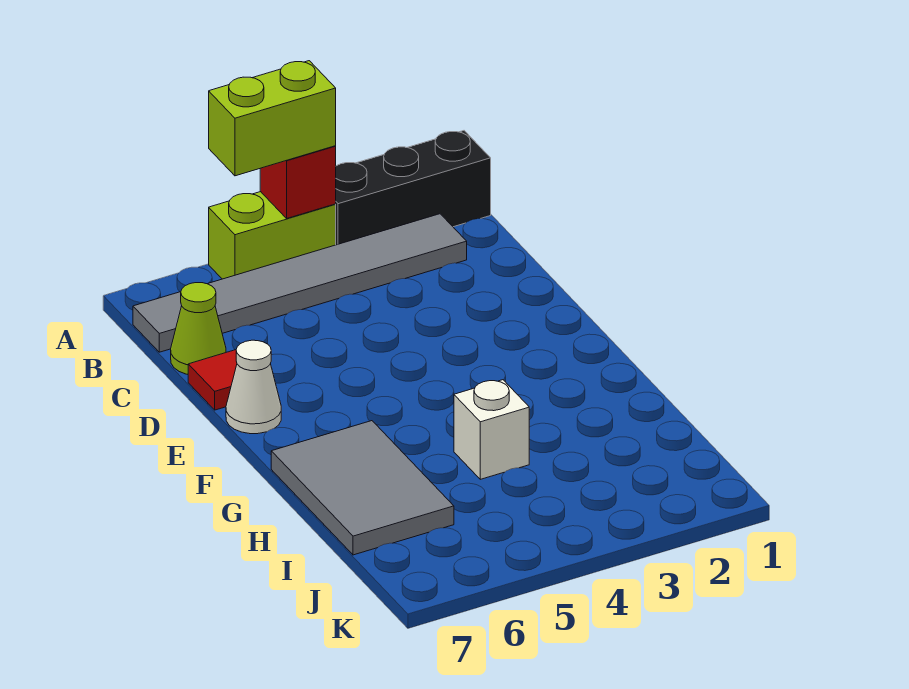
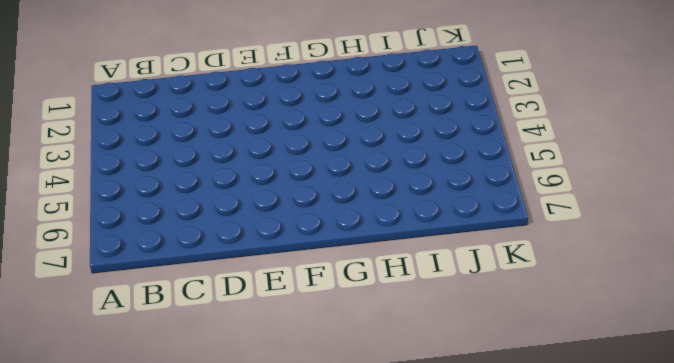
none -> black brick A1:A3 level 1
none -> lime brick A4:A5 level 1

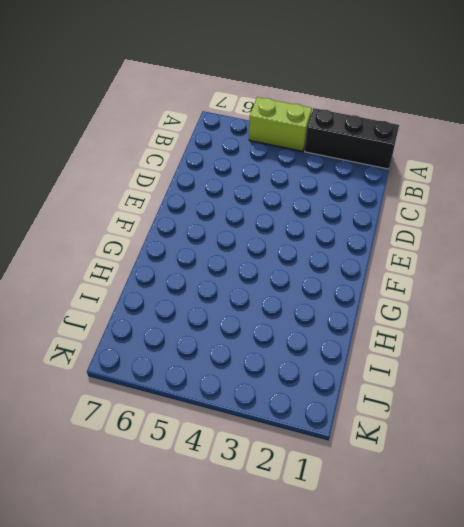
none -> grey tile B2:B7 level 1
none -> lime cone C7 level 1

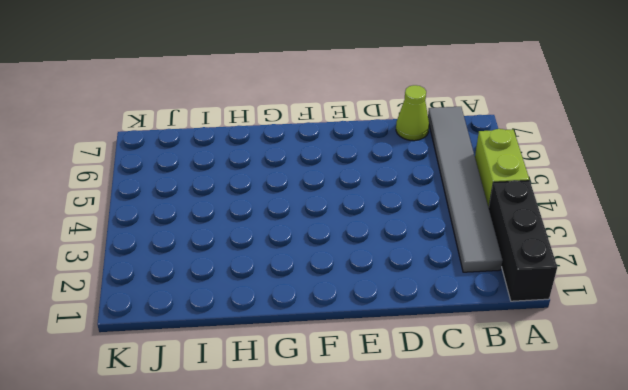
none -> red tile D7 level 1
none -> white cone E7 level 1

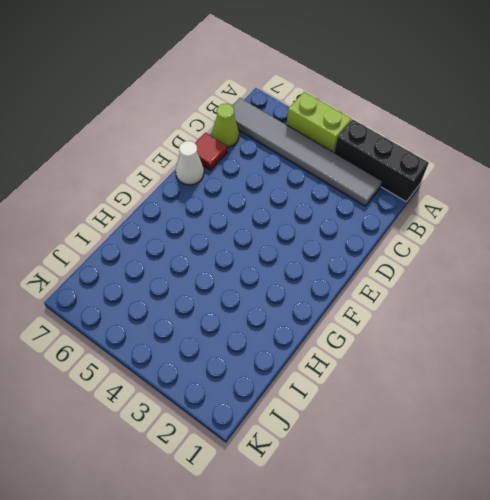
none -> grey tile G6:I7 level 1
none -> white brick H4 level 1

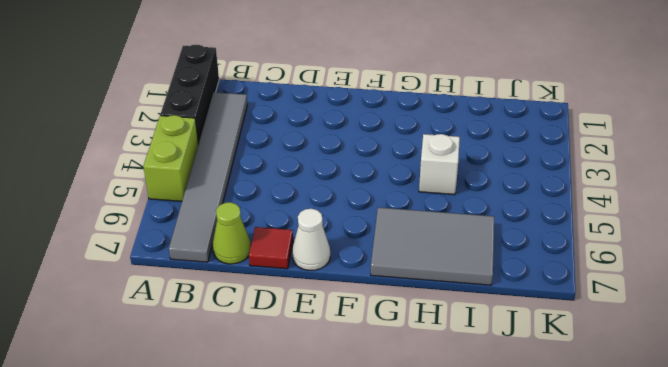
none -> red brick A4 level 2
none -> lime brick A4:A5 level 3

